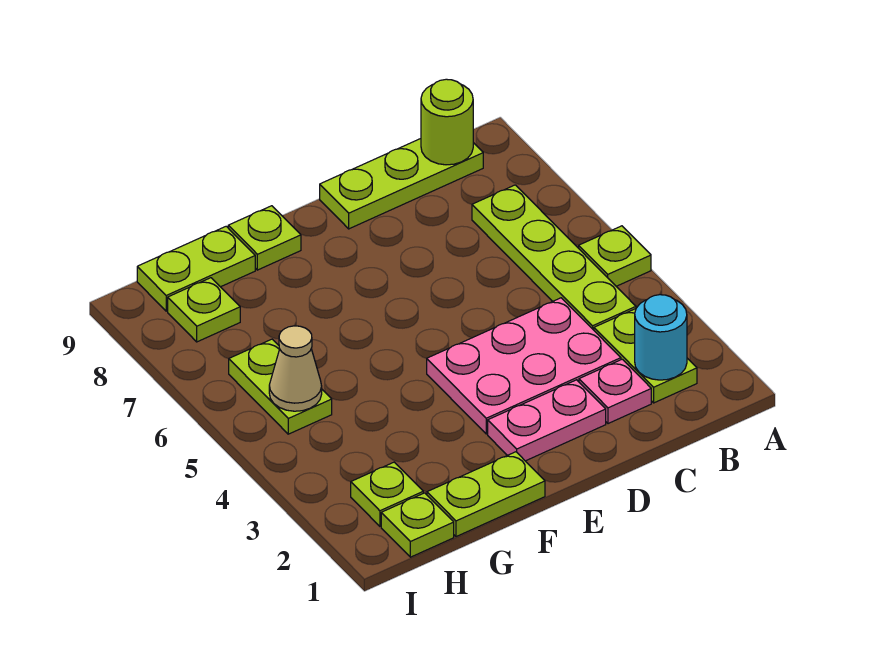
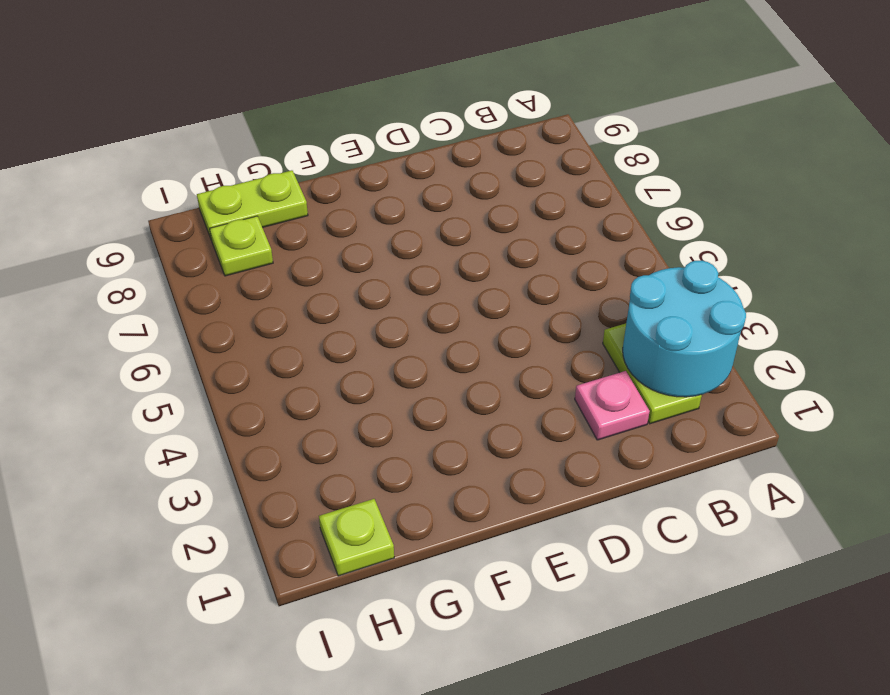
cyan round brick A2:B3 level 2 -> cyan round brick B2 level 2
none -> lime plate A5 level 1
none -> lime plate B4:B7 level 1
none -> lime plate B9:D9 level 1

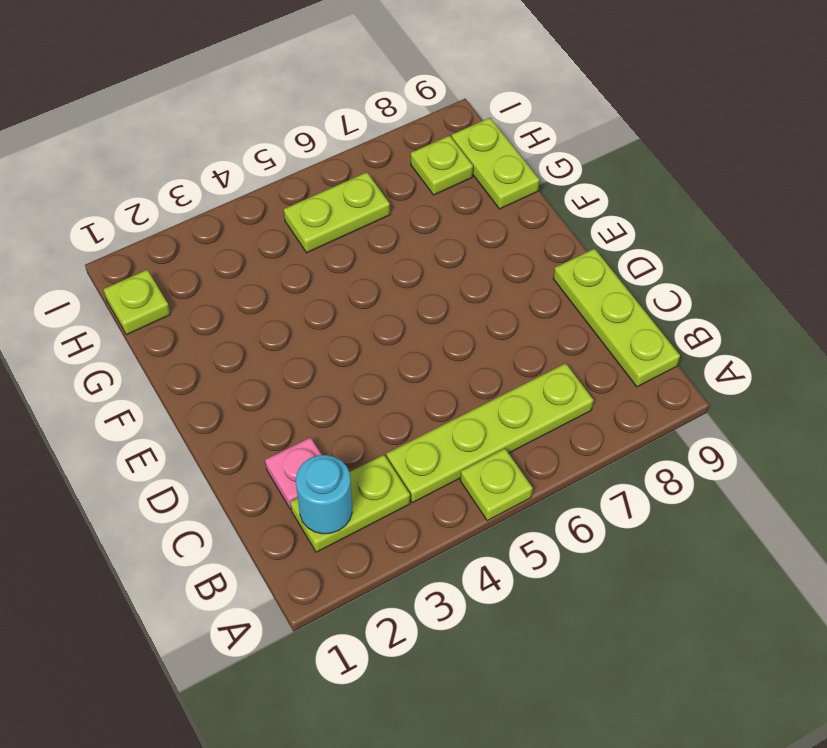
none -> pink plate C3:E4 level 1
none -> pink plate D2:E2 level 1
none -> lime plate F1:G1 level 1

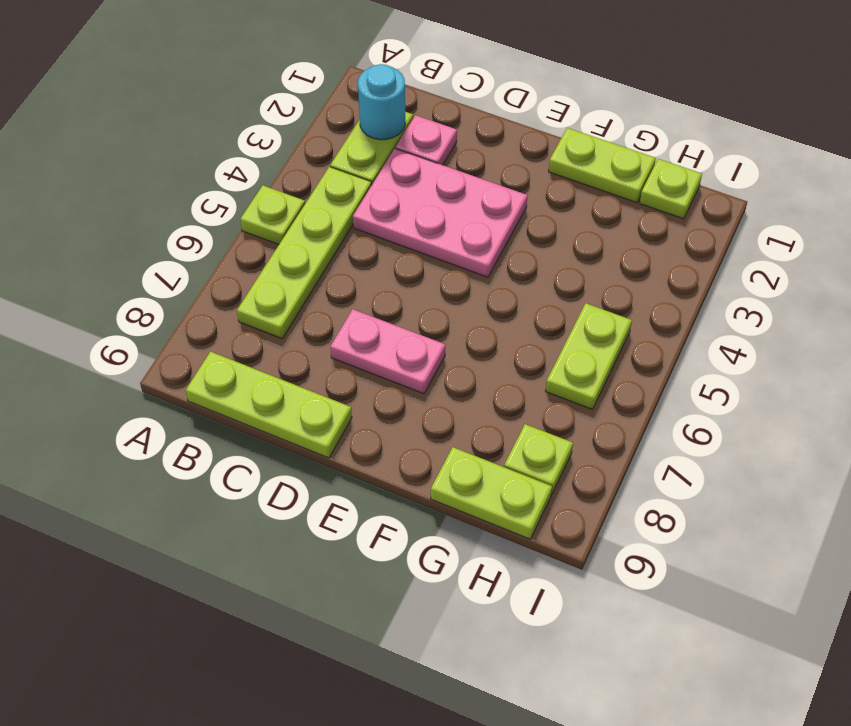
pink plate D7:E7 level 1 -> pink plate D2:E2 level 1
none -> lime plate F9 level 1
none -> lime plate H2 level 1
none -> lime round brick B9 level 2

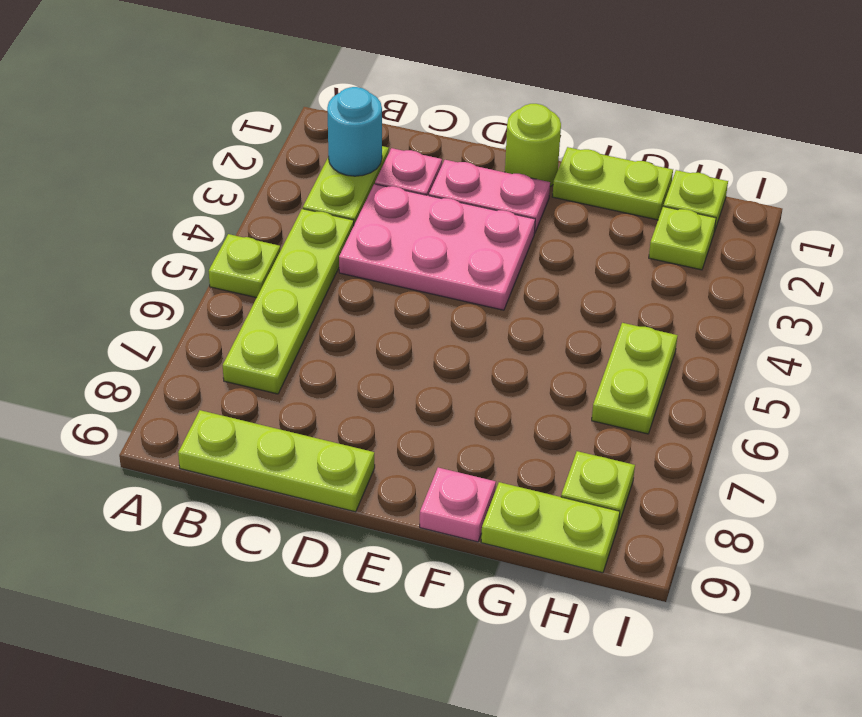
lime round brick E1 level 1 -> lime round brick B9 level 2
pink plate F9 level 1 -> lime plate F9 level 1
none -> tan cone H5 level 2

